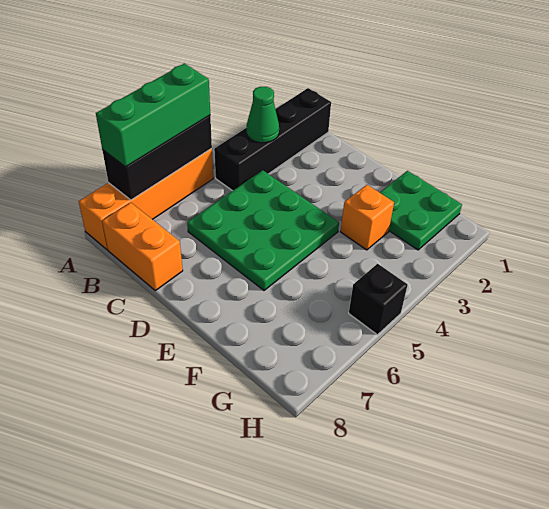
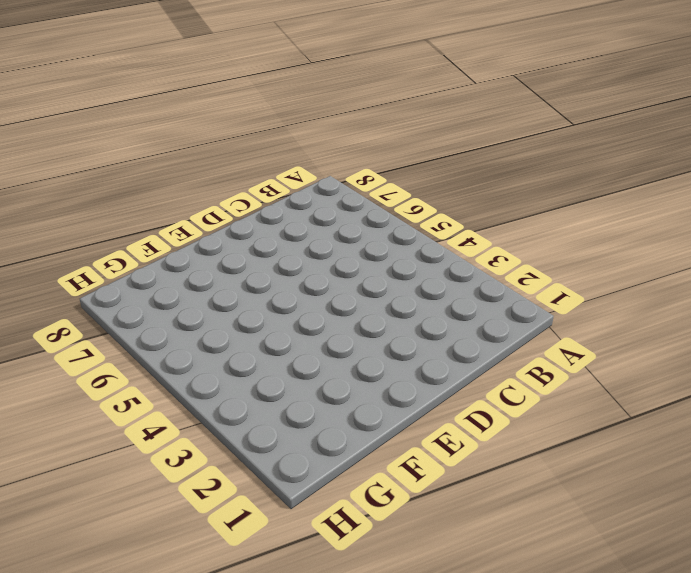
none -> orange brick A5:A8 level 1
none -> black brick B1:B4 level 1

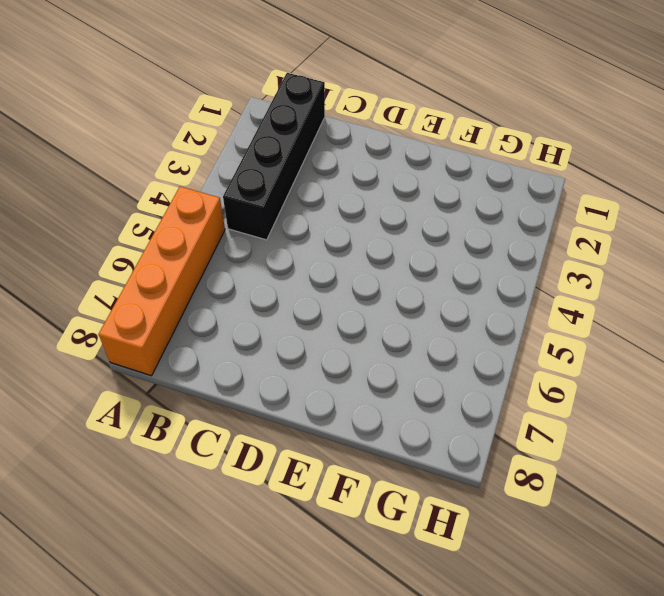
none -> orange brick B8:C8 level 1
none -> green plate C4:E6 level 1

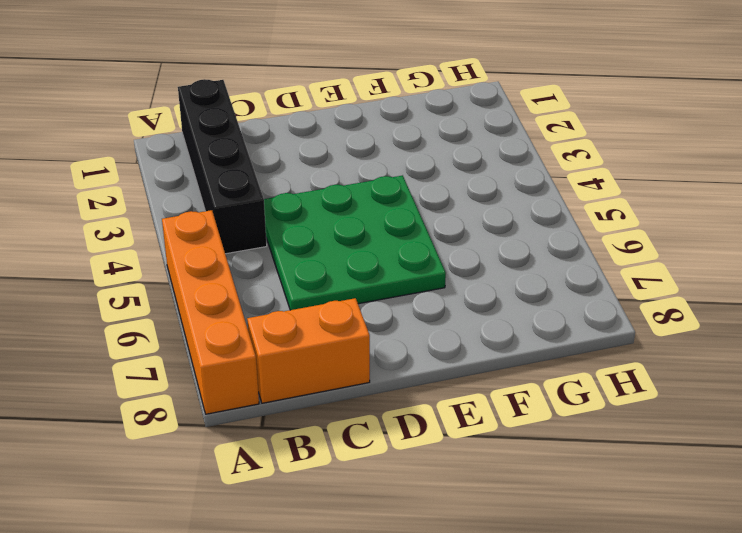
none -> green plate F1:G2 level 1
none -> orange brick F3 level 1

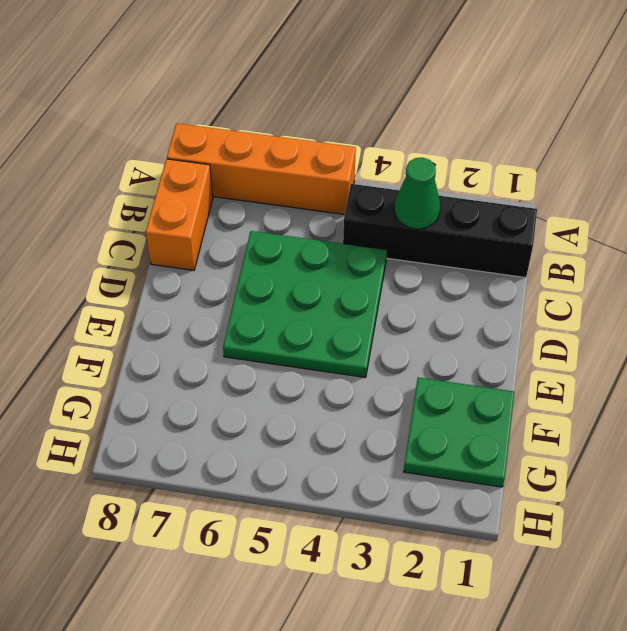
none -> orange brick F3 level 1
none -> black brick H5 level 1

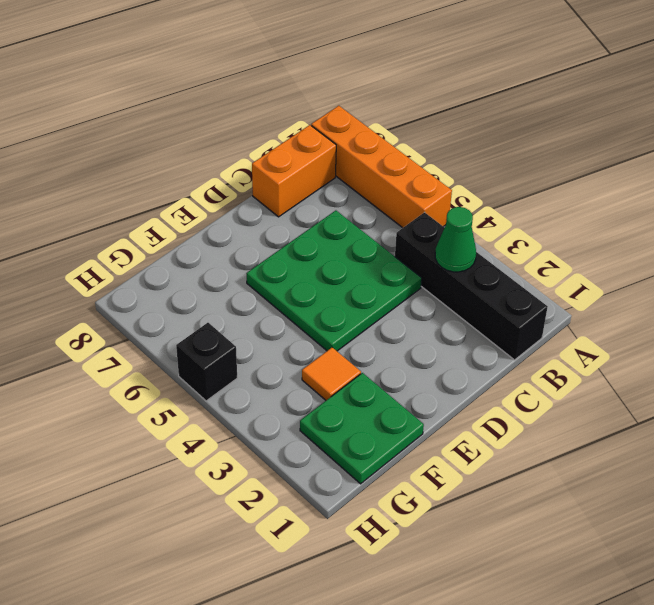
orange tile F3 level 1 -> orange brick F3 level 1
none -> black brick A5:A7 level 2
none -> green brick A5:A7 level 3

